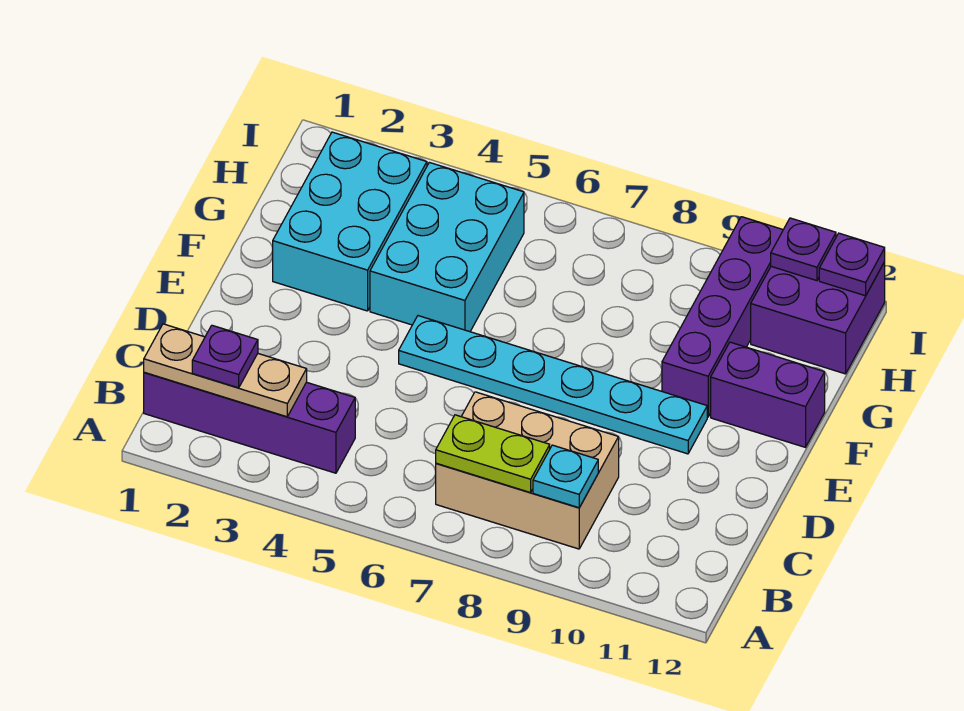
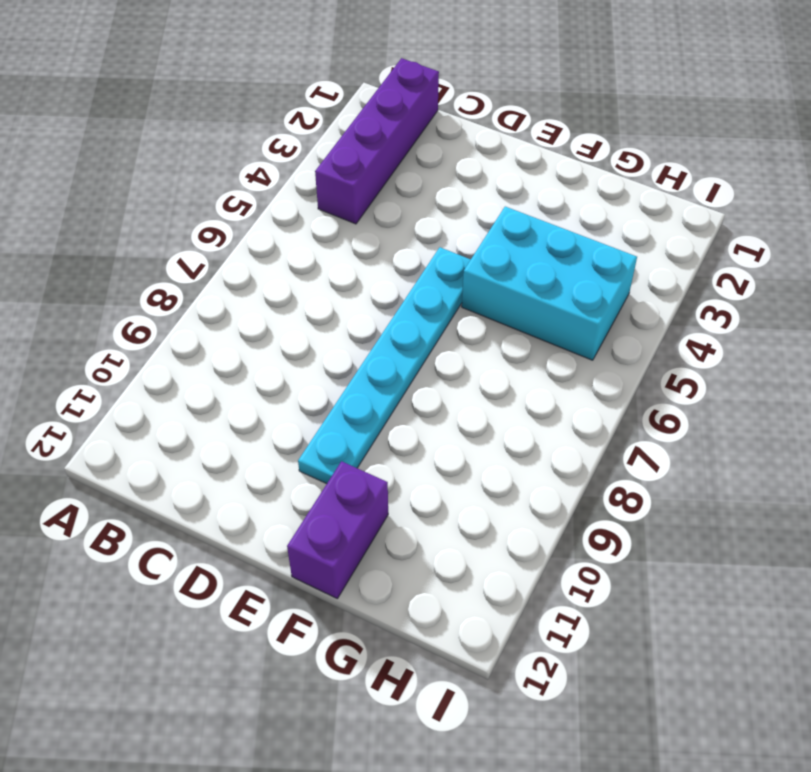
none -> tan brick B7:C9 level 1
none -> cyan brick F2:H3 level 1
none -> purple brick F10:I10 level 1

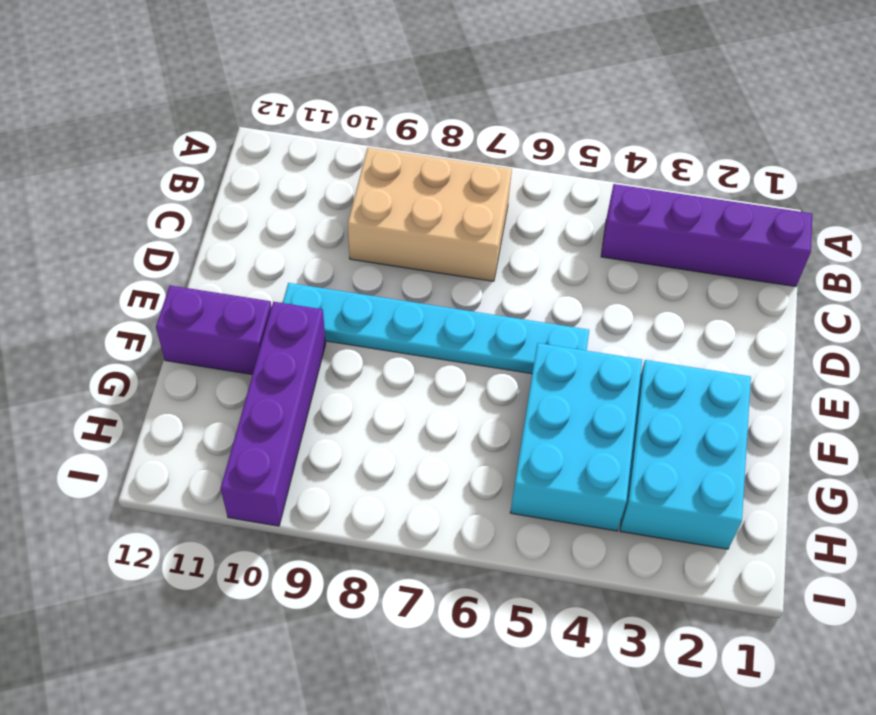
none -> purple brick H11:I12 level 1
none -> tan plate B1:B3 level 2
none -> lime plate B7:B8 level 2

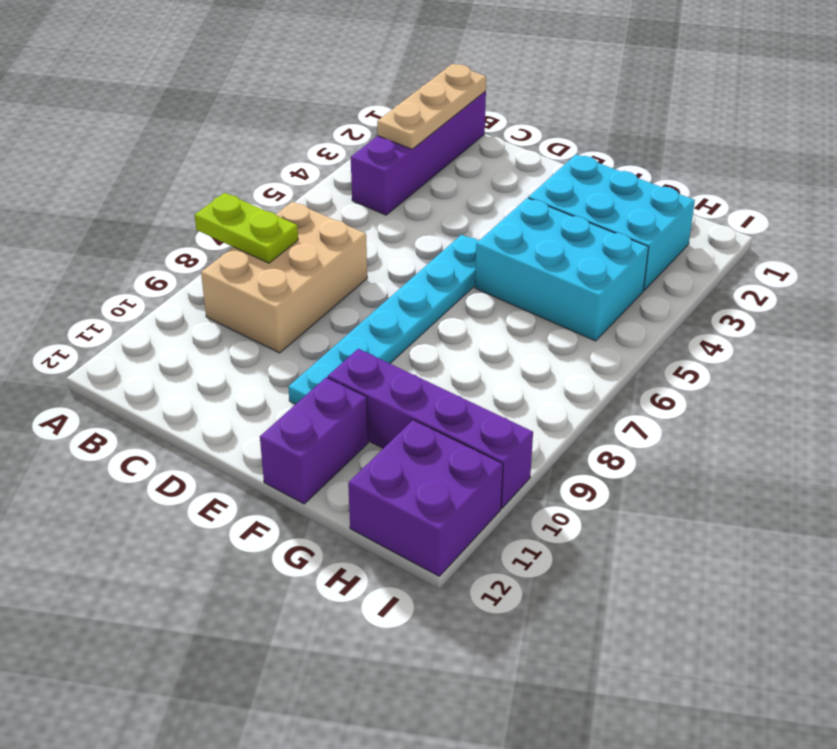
lime plate A8:B8 level 2 -> lime plate B7:B8 level 2
none -> cyan plate B9 level 2
none -> purple plate I11 level 2
none -> purple plate I12 level 2

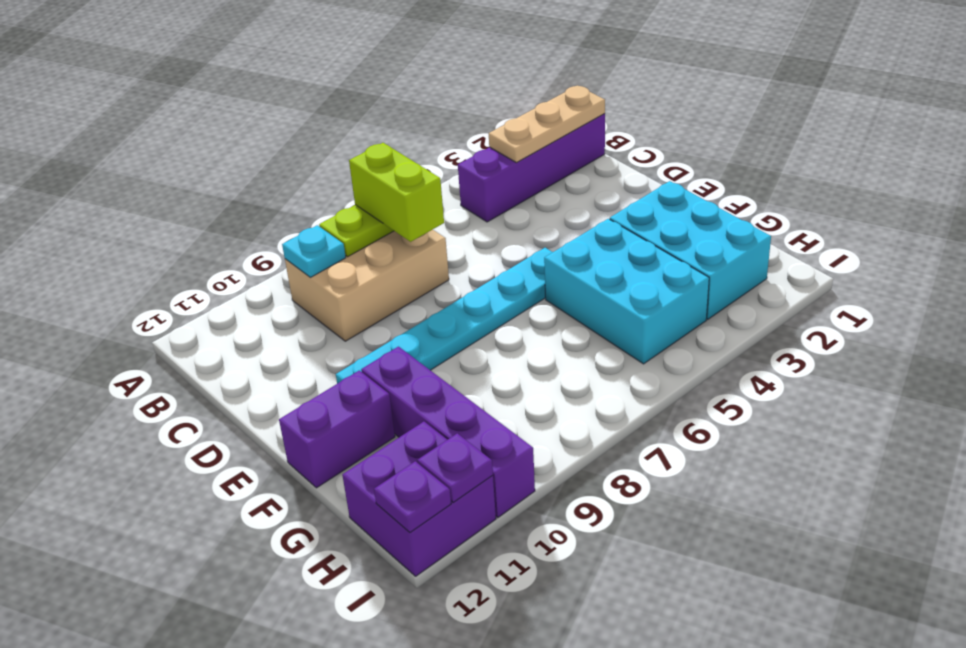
lime brick B7:C7 level 3 -> none
none -> purple plate B2 level 3

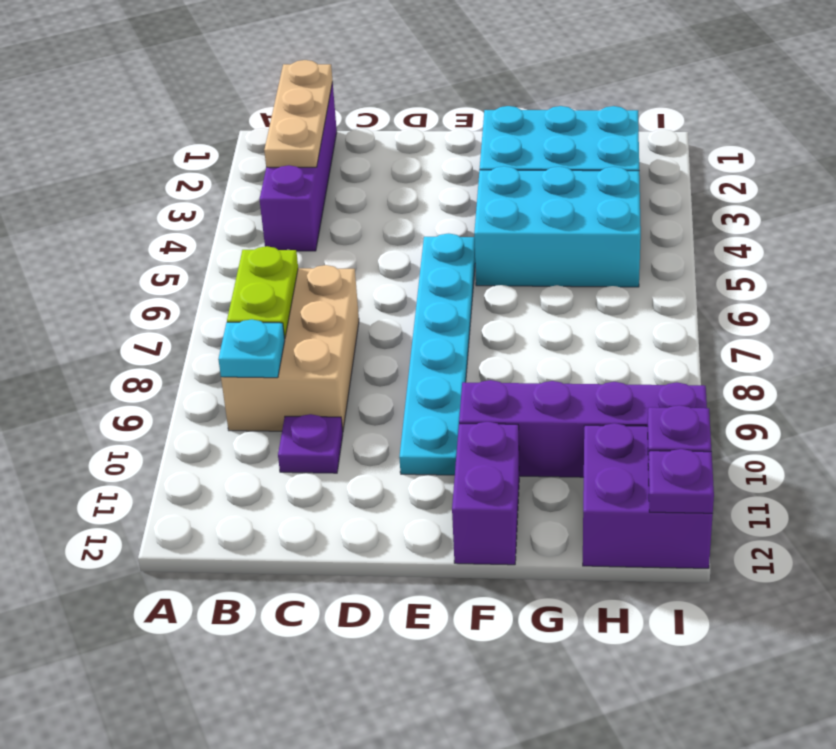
purple plate C10 level 1 -> purple plate B2 level 3

